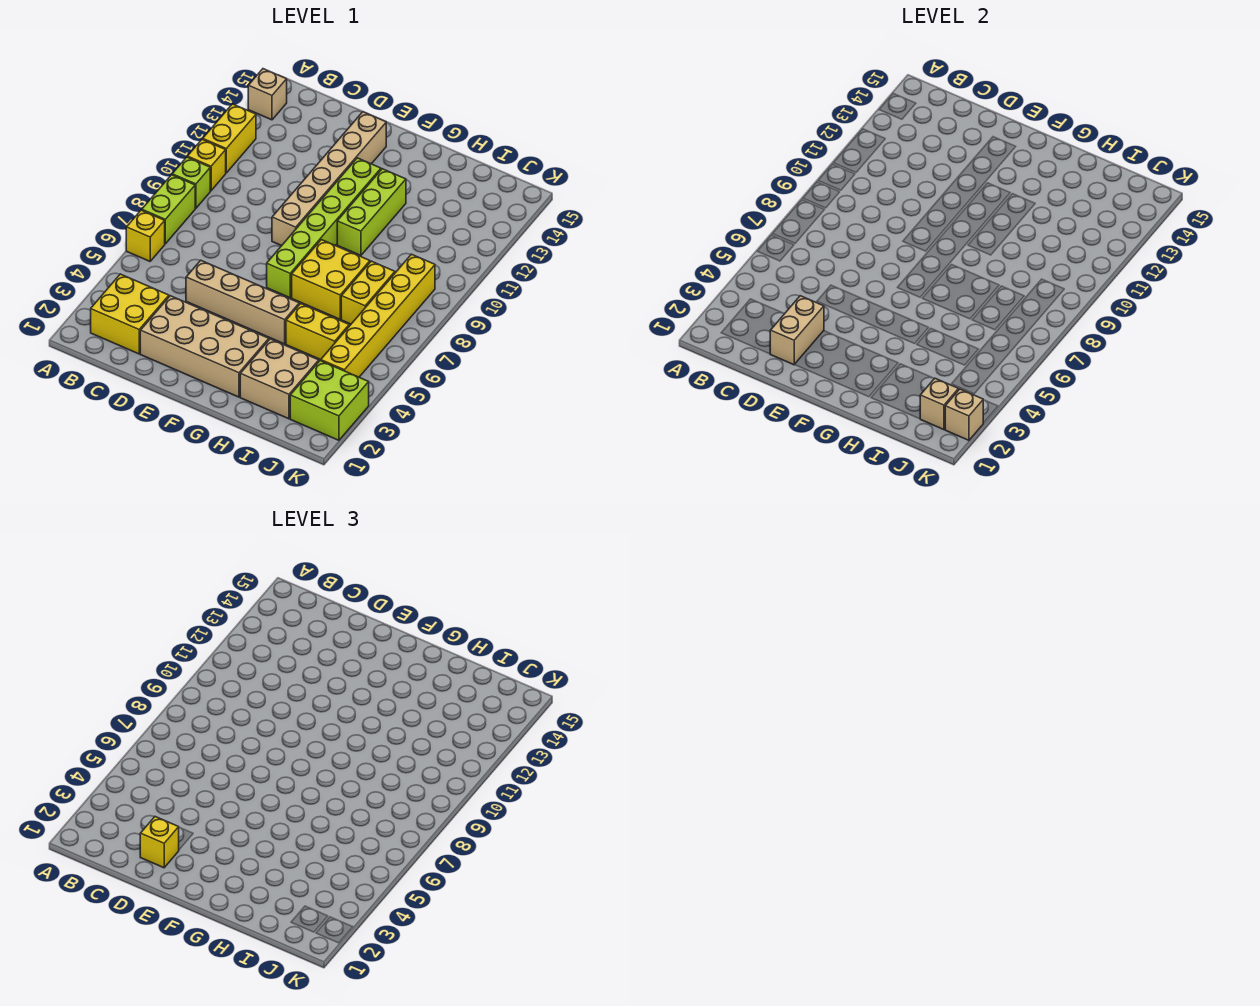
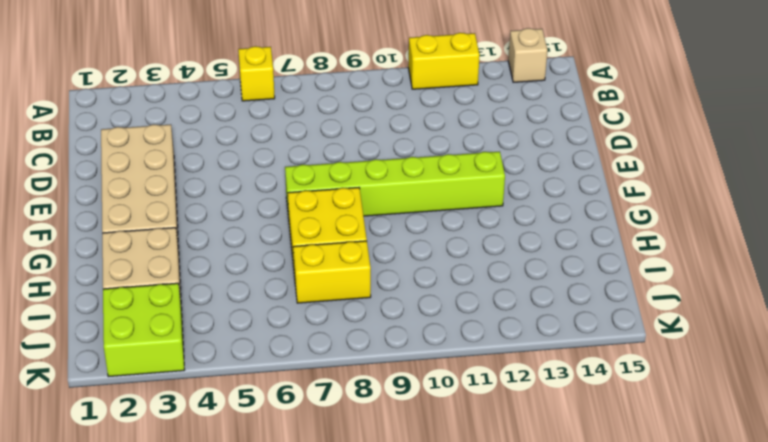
none -> lime brick A7:A8 level 1
none -> lime brick A9 level 1
none -> yellow brick A10 level 1

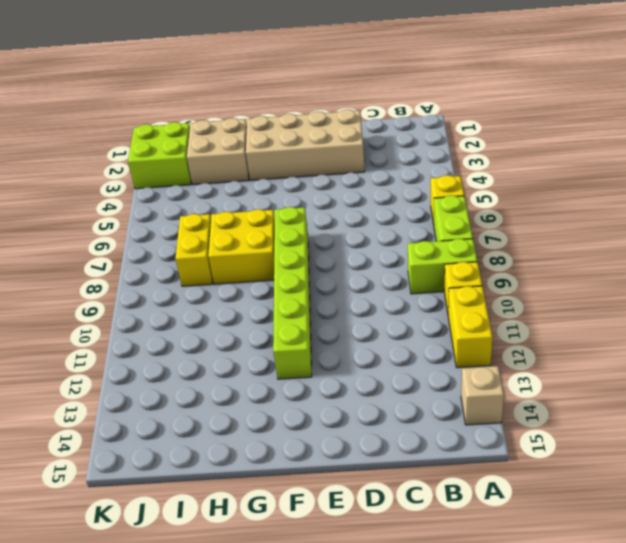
lime brick A9:B9 level 1 -> lime brick A9 level 1
none -> yellow brick B2:C3 level 1
none -> tan brick D5:G5 level 1
none -> tan brick E9:E14 level 1

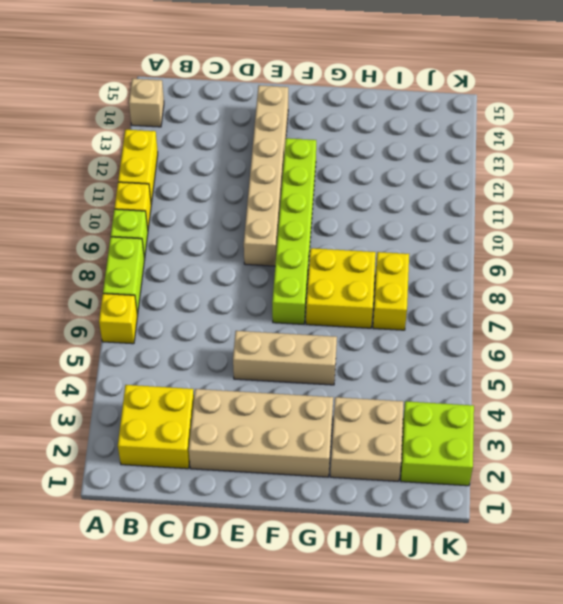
tan brick E5:G5 level 1 -> tan brick D5:G5 level 1
none -> lime brick G10:G12 level 1
none -> yellow brick H5:I5 level 1
none -> yellow brick J4:J9 level 1

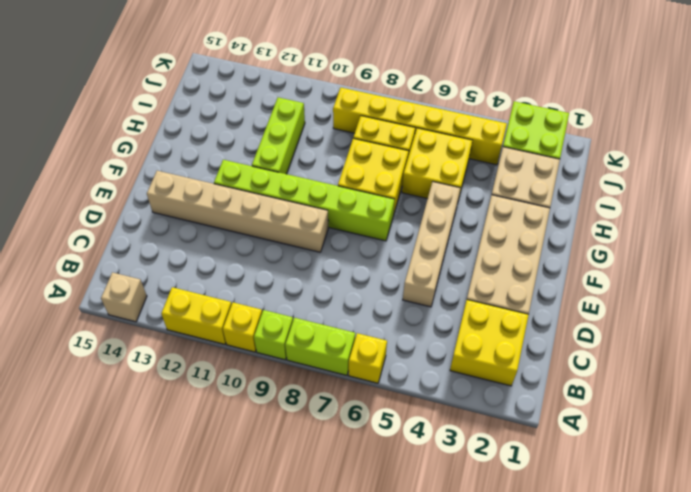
lime brick G11:I11 level 1 -> lime brick G10:G12 level 1
yellow brick H5:I6 level 1 -> yellow brick H5:I5 level 1
none -> tan brick D2:D3 level 2
none -> tan brick J2 level 2
none -> tan brick K2 level 2

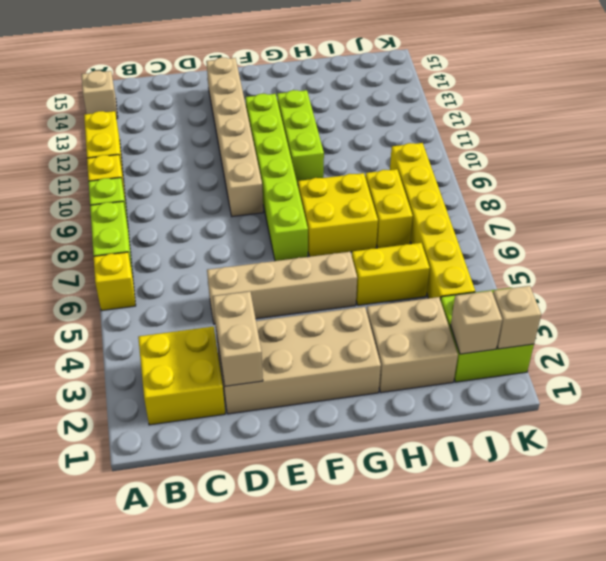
none -> yellow brick D2 level 3

